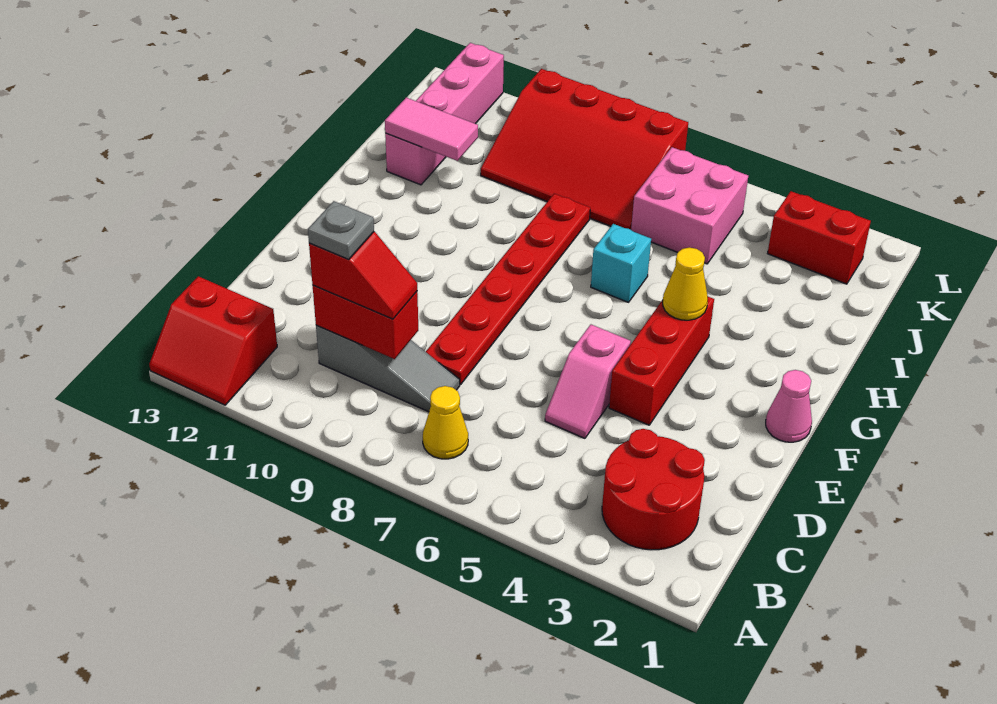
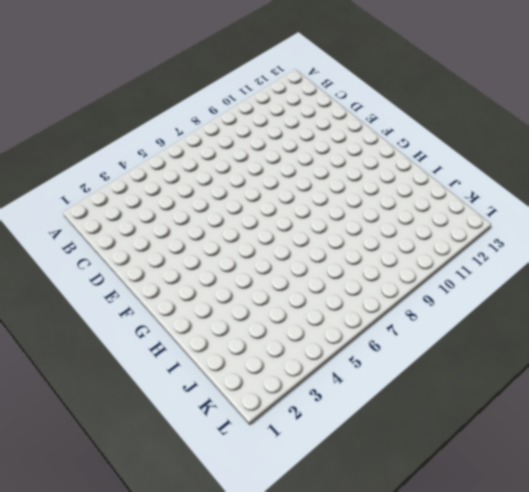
none -> red slope A12:B13 level 1 top B
none -> red round brick B2:C3 level 1
none -> yellow cone B7 level 1

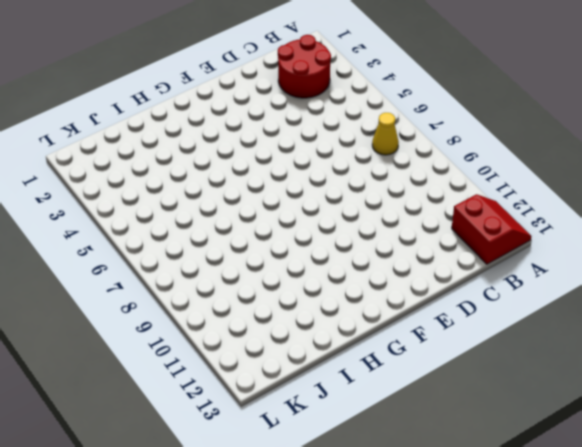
none -> grey slope C8:C10 level 1 top 10
none -> pink slope D5:E5 level 1 top E
none -> red plate D8:I8 level 1

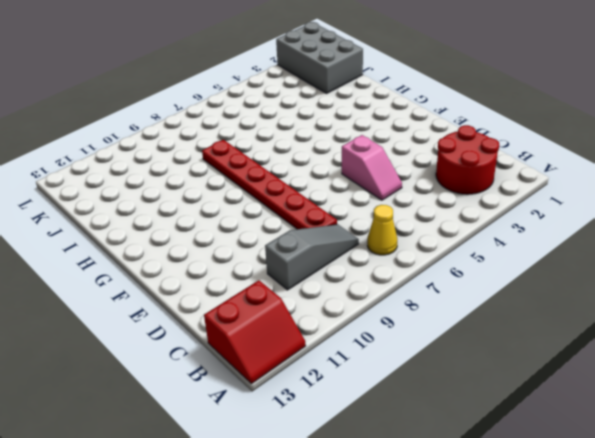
grey brick J1:L2 level 1 -> red brick K2:K3 level 1
none -> red brick E4:G4 level 1
none -> pink cone F1 level 1
none -> cyan brick H6 level 1

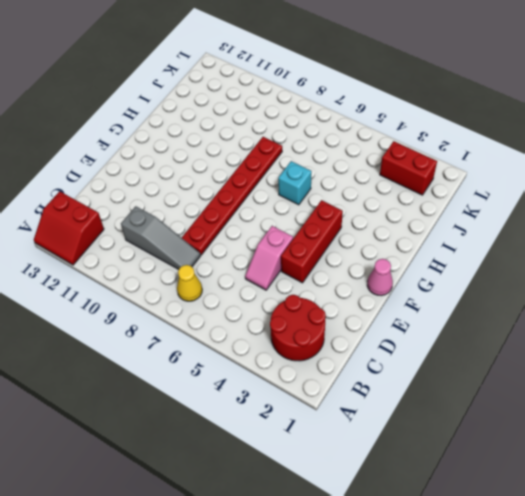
none -> pink brick I12:L12 level 1
none -> pink brick J5:K6 level 1
none -> red slope J7:L10 level 1 top L

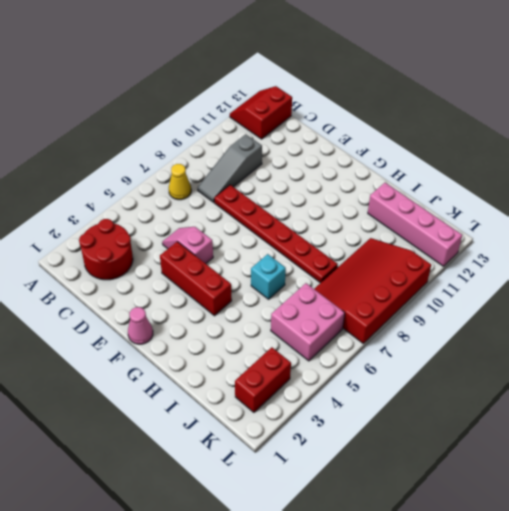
none -> red brick C9:C10 level 2
none -> yellow cone G4 level 2
none -> pink tile I11:I12 level 2

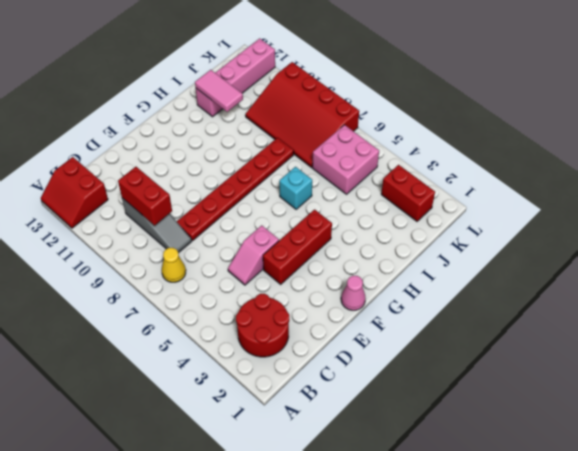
none -> yellow cone G4 level 2
none -> red slope C9:C10 level 3 top 10
none -> grey plate C10 level 4

